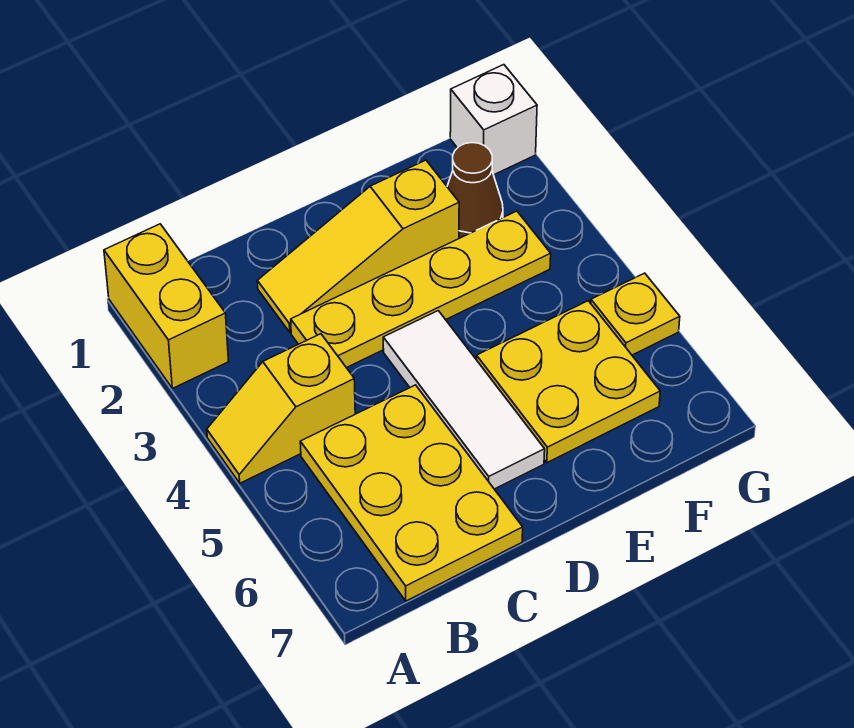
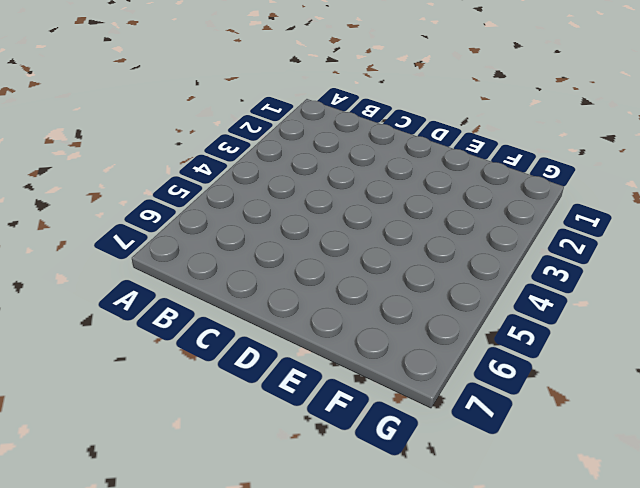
none -> yellow brick A1:A2 level 1
none -> yellow slope A4:B4 level 1 top B

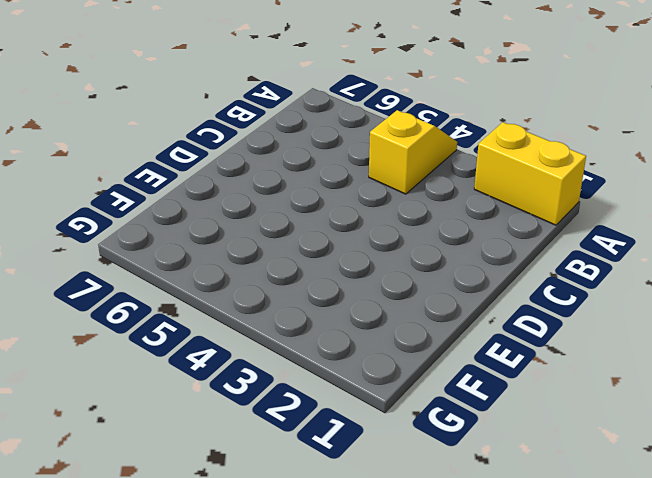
none -> yellow plate B5:C7 level 1
none -> yellow slope C2:E2 level 1 top E

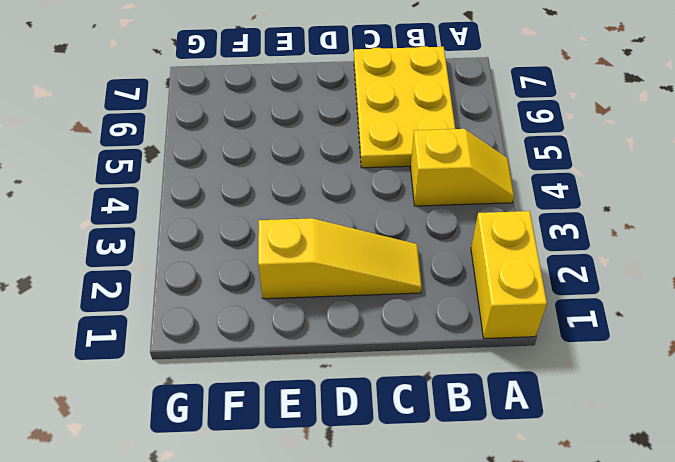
none -> yellow plate C3:F3 level 1
none -> white tile D4:D6 level 1

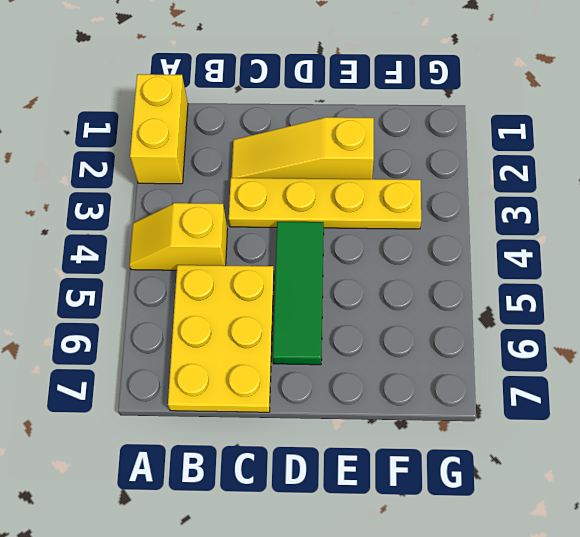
green tile D4:D6 level 1 -> white tile D4:D6 level 1
none -> yellow plate E5:F6 level 1
none -> brown cone F2 level 1

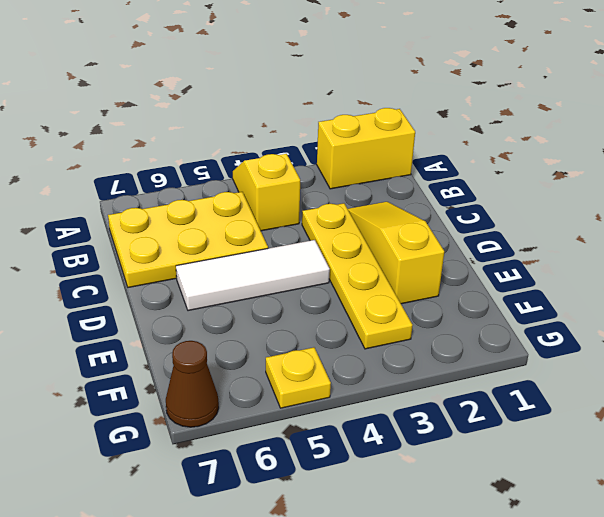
brown cone G7 level 1 -> brown cone F2 level 1
none -> yellow plate E5:F6 level 1
none -> white brick G1 level 1

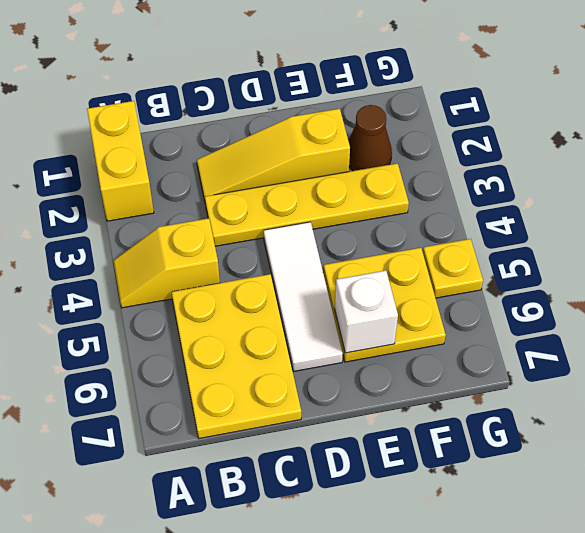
white brick E6 level 2 -> white brick G1 level 1

